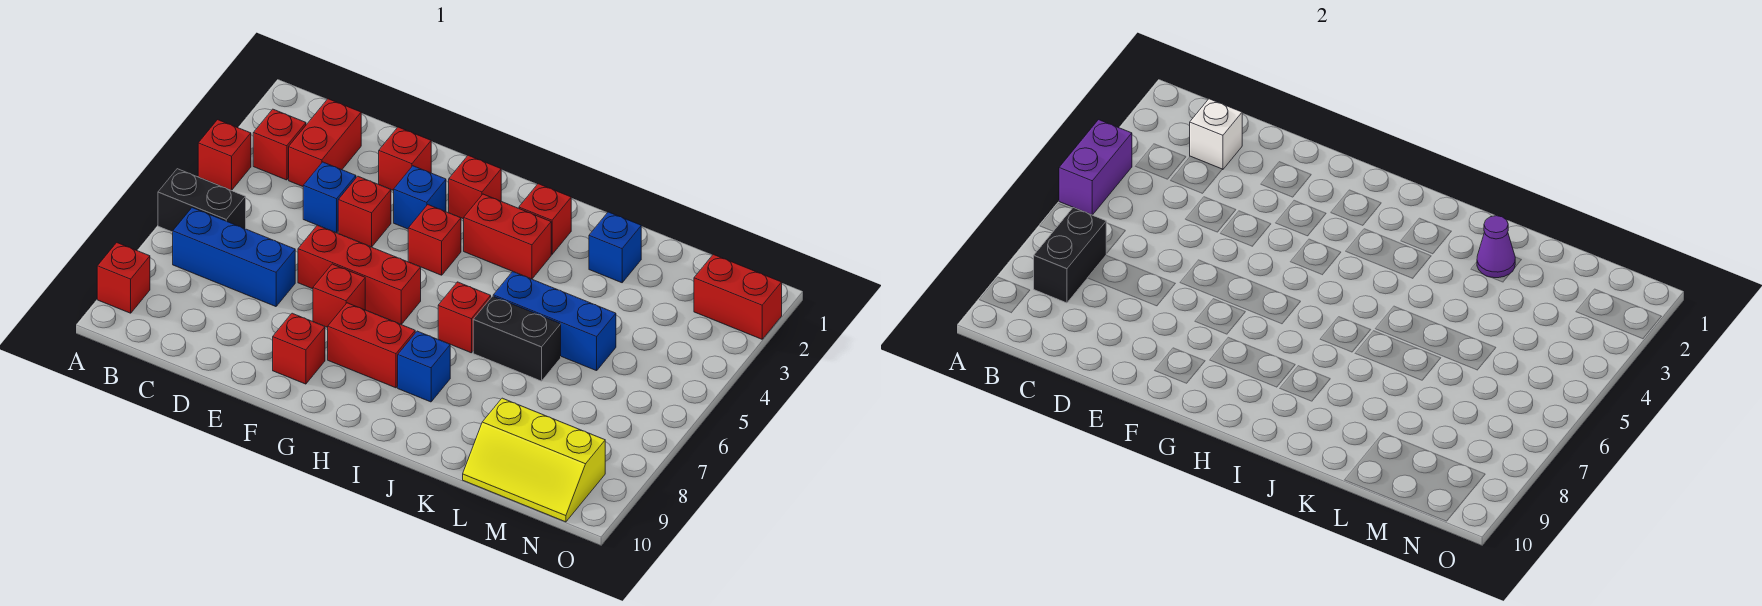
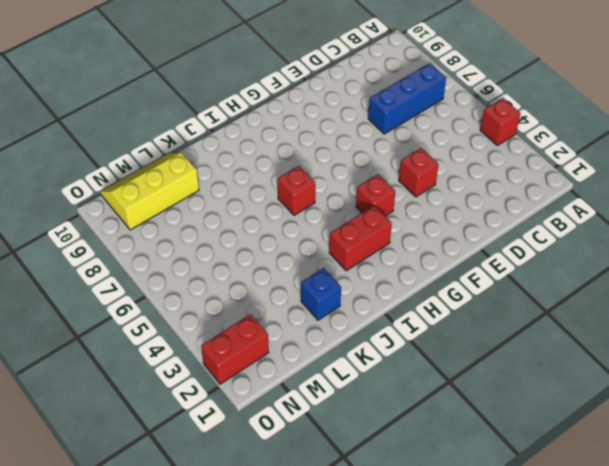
none -> black brick A6:B6 level 1
none -> red brick A9 level 1
none -> red brick B3 level 1

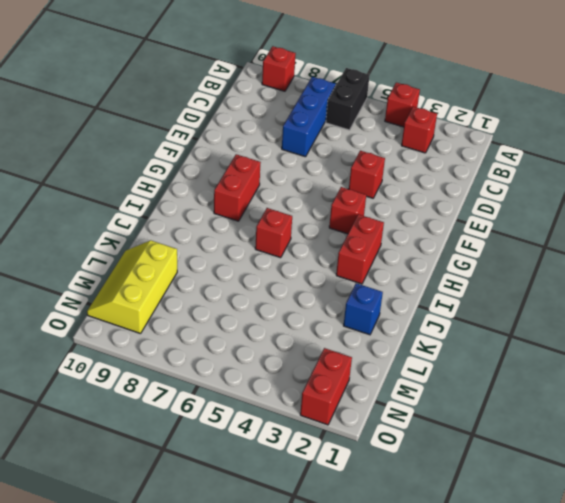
none -> red brick C2:C3 level 1
none -> blue brick D4 level 1
none -> red brick E2 level 1

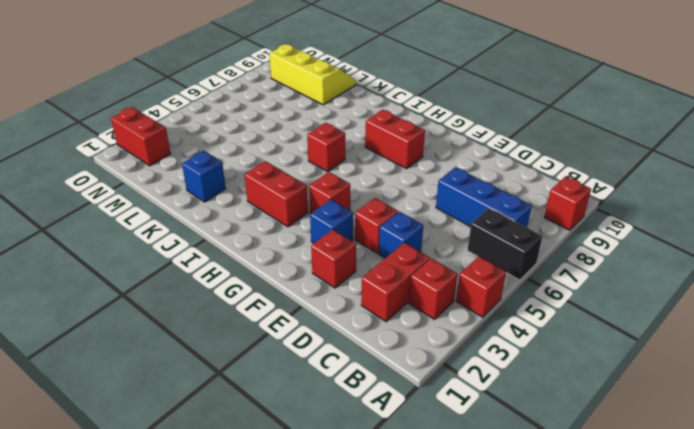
none -> red brick E6:G6 level 1
none -> red brick F7 level 1
none -> red brick F9 level 1

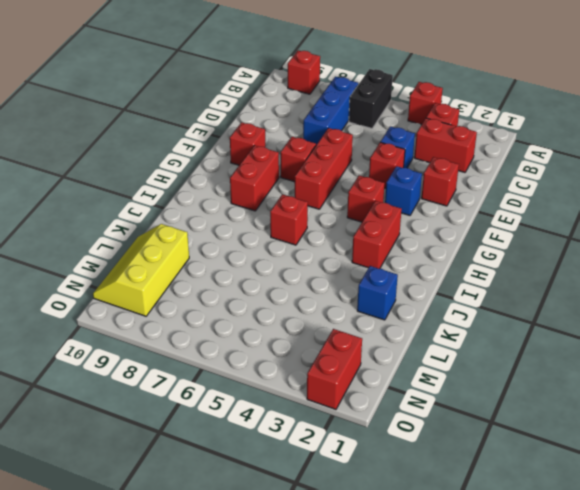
none -> red brick G2 level 1
none -> red brick I2 level 1
none -> blue brick I8 level 1

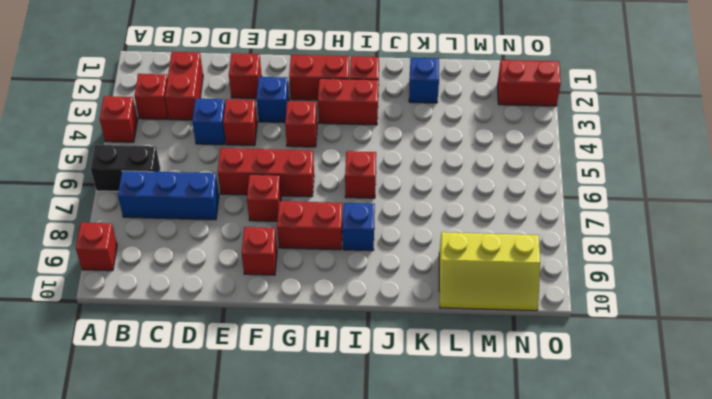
red brick G2:H2 level 1 -> red brick G2 level 1
none -> blue brick J5:L5 level 1
none -> black brick J6:K6 level 1
none -> purple brick A4:A5 level 2

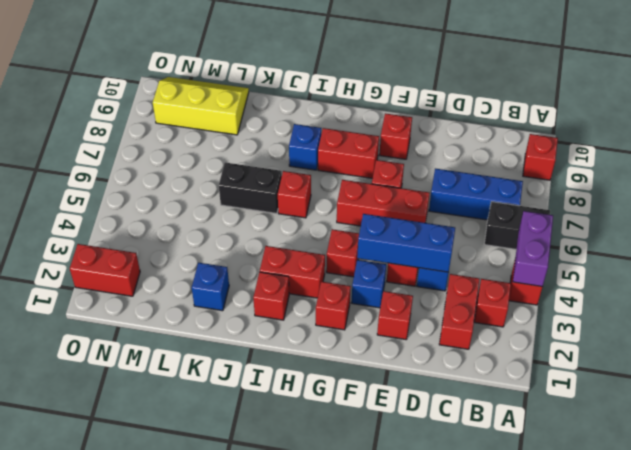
blue brick D4:F4 level 2 -> blue brick J5:L5 level 1
none -> black brick B7:B8 level 2
none -> white brick C2 level 2
none -> purple cone K2 level 2

